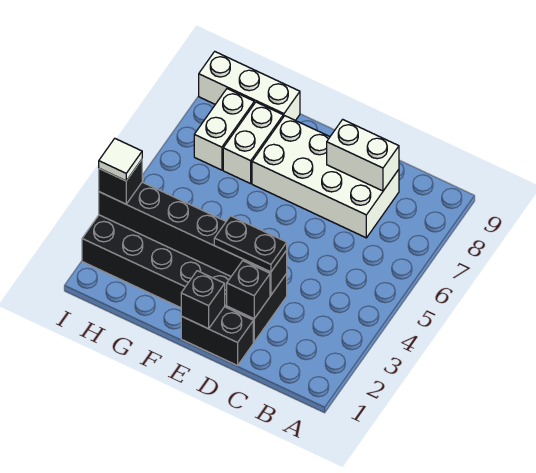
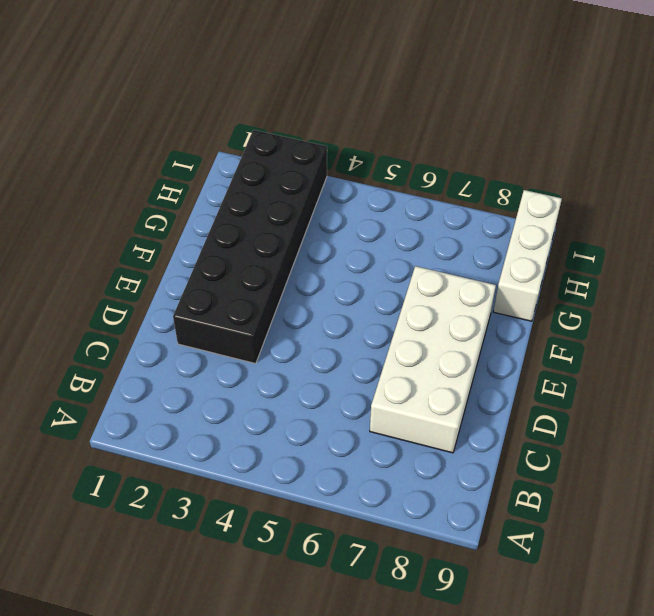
none -> black brick D1:E1 level 1
none -> white brick G7:G8 level 1
none -> white brick H7:H8 level 1

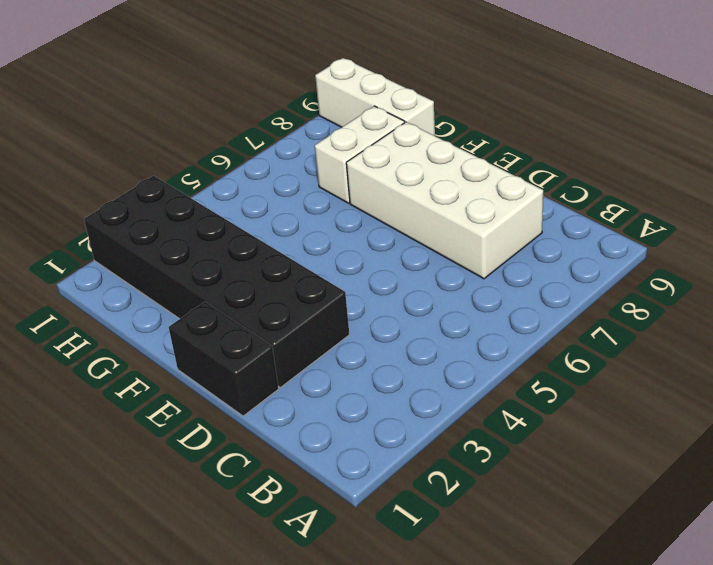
none -> white brick H7:H8 level 1
none -> white brick C8:D8 level 2
none -> black brick D2 level 2

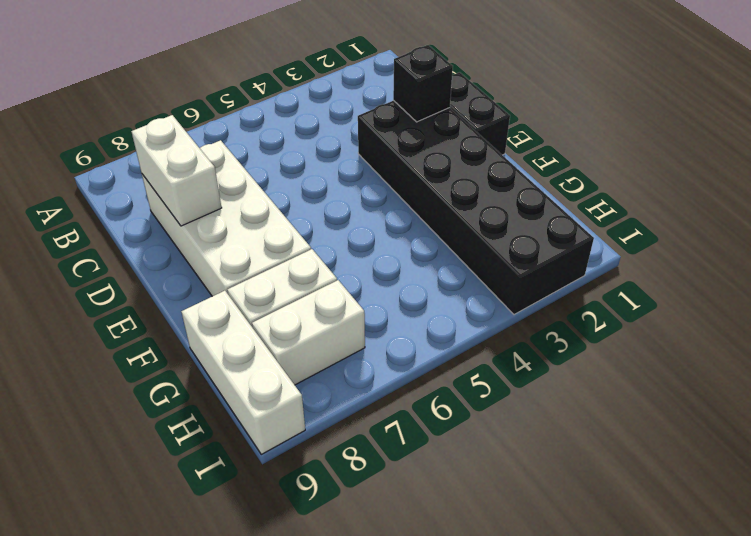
none -> black brick D3:I3 level 2
none -> black brick E1 level 2
none -> black plate D3:E3 level 3

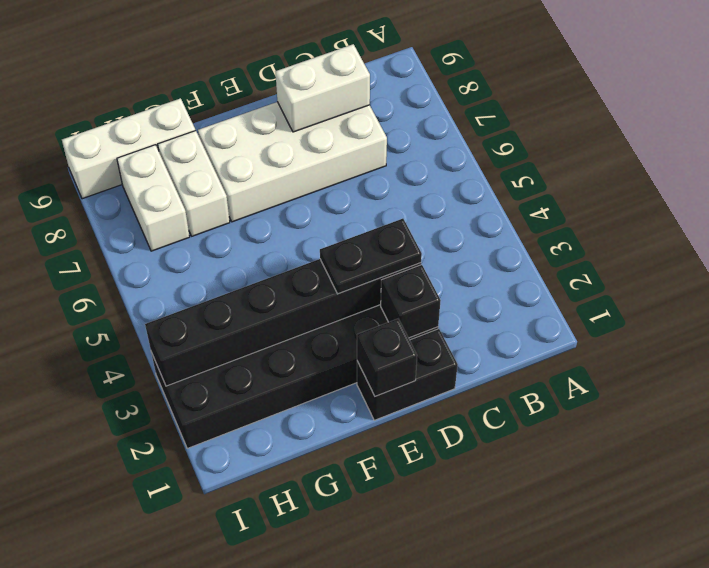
none -> black brick I3 level 3
none -> white tile I3 level 4

